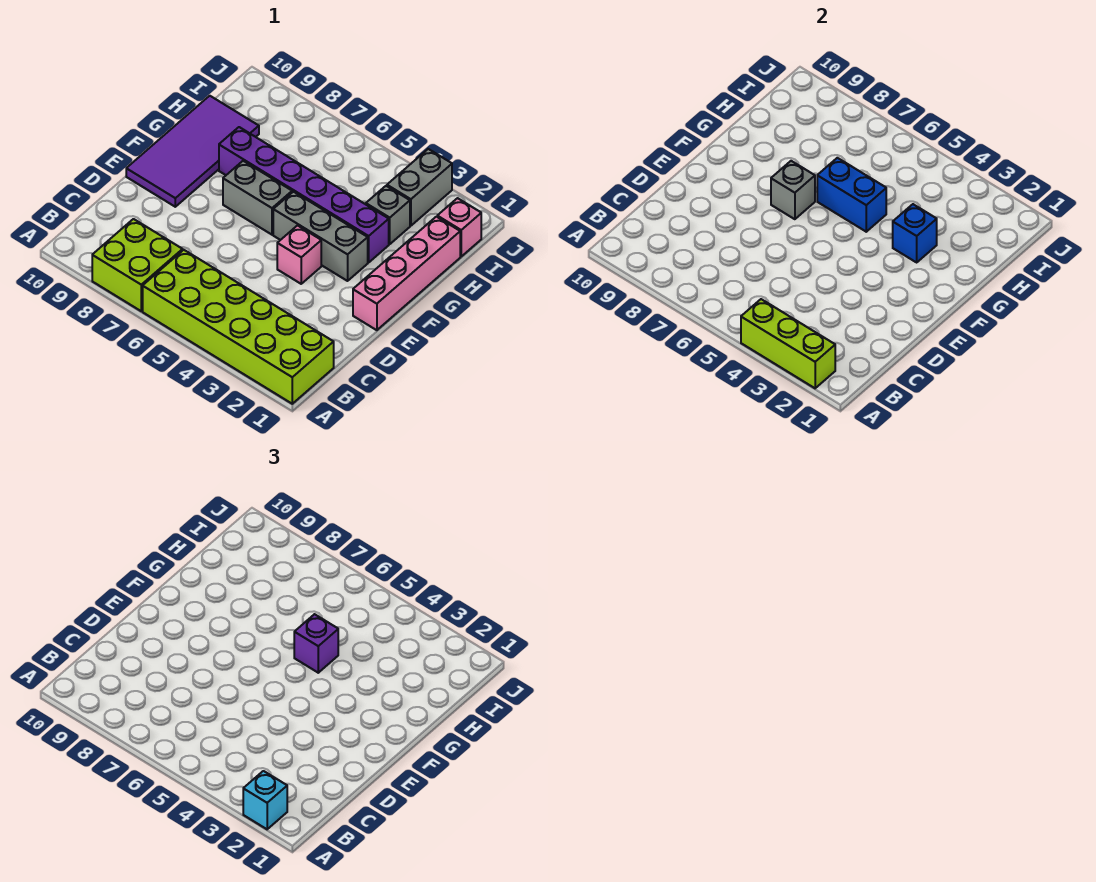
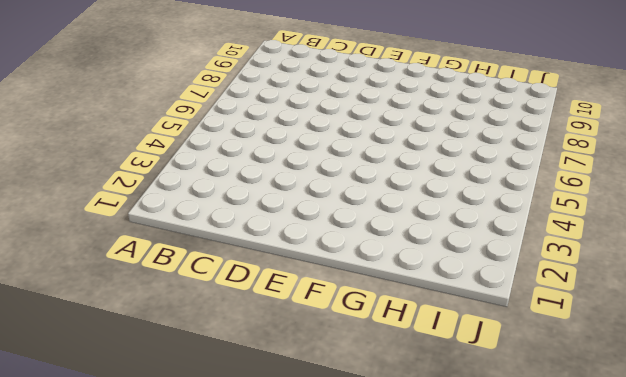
none -> lime brick A1:B6 level 1
none -> lime brick A7:B8 level 1
none -> pink brick E1:H1 level 1

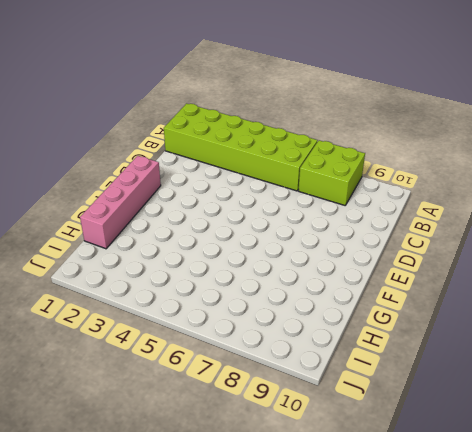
none -> pink brick E4 level 1
none -> purple tile E9:H10 level 1
none -> grey brick F3:F5 level 1

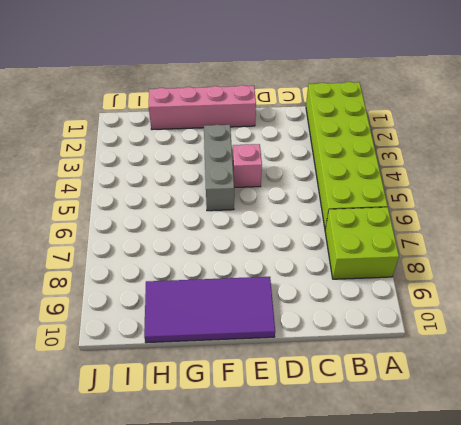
none -> grey brick F6:F7 level 1
none -> purple brick G3:G8 level 1
none -> grey brick H3 level 1

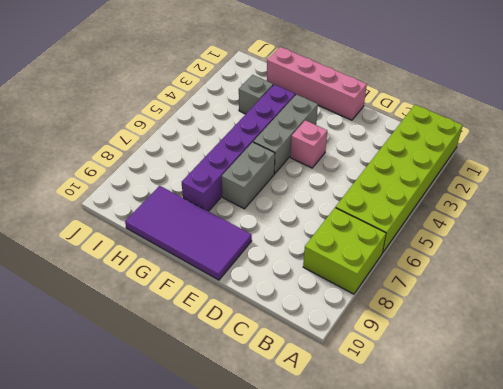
none -> pink brick I1 level 1
none -> grey brick I3:J3 level 1
none -> lime brick A2:A4 level 2

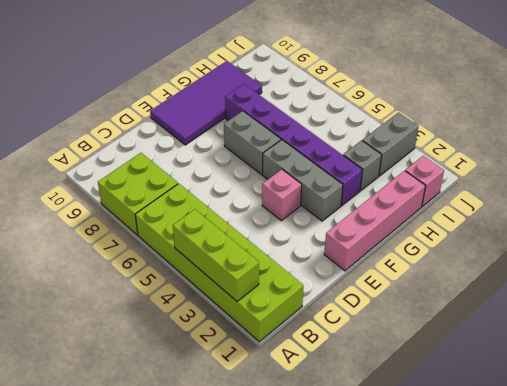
none -> grey brick F7 level 2
none -> blue brick G3 level 2
none -> blue brick G5:G6 level 2

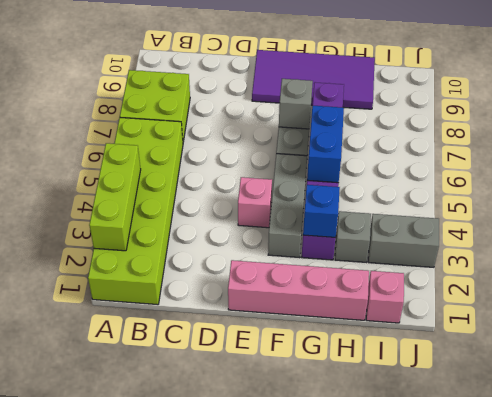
none -> cyan brick A2 level 3
none -> purple brick G5 level 3

